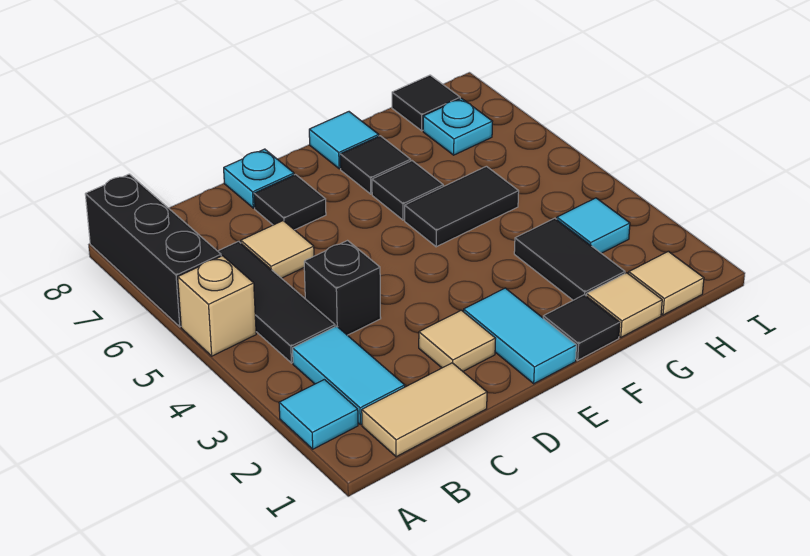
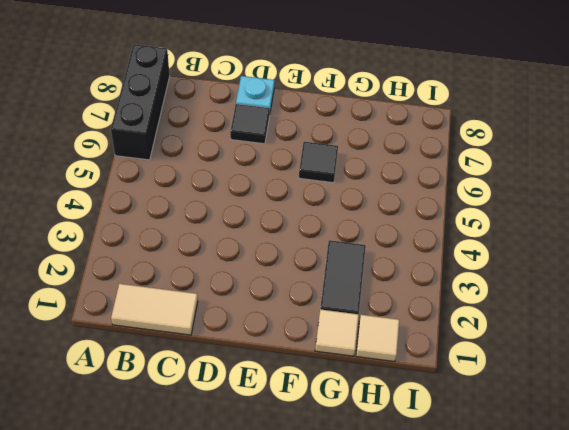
none -> cyan tile A2 level 1
none -> tan brick A5 level 1
none -> cyan tile B2:B3 level 1

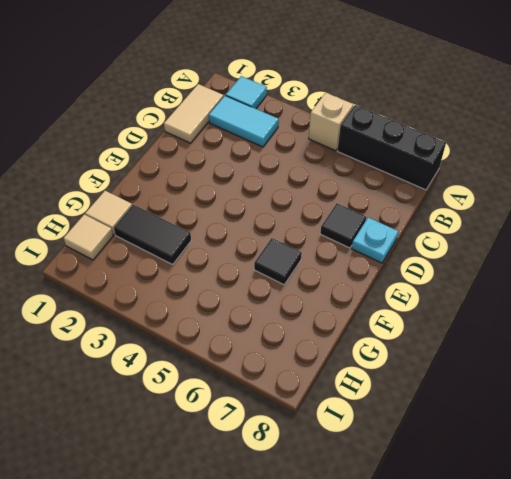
none -> black tile B4:B6 level 1
none -> black brick C4 level 1
none -> tan tile C6 level 1

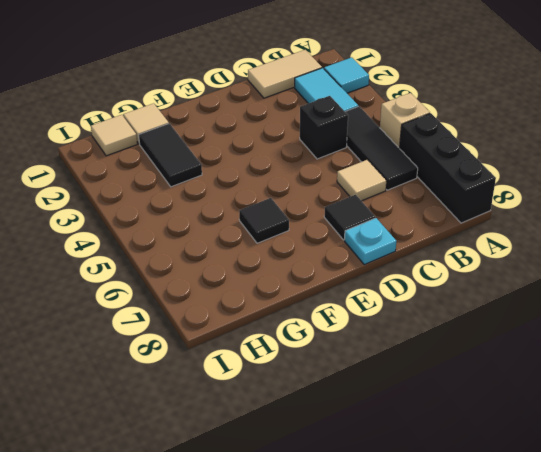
none -> tan tile D2 level 1
none -> cyan tile E1:E2 level 1
none -> black tile F1 level 1

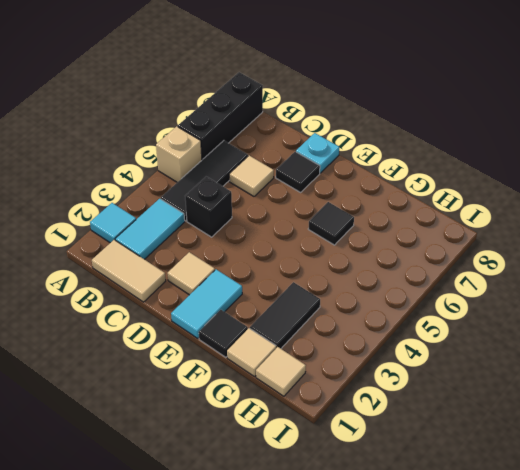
none -> black tile F5:G5 level 1
none -> black tile F7 level 1
none -> cyan tile F8 level 1

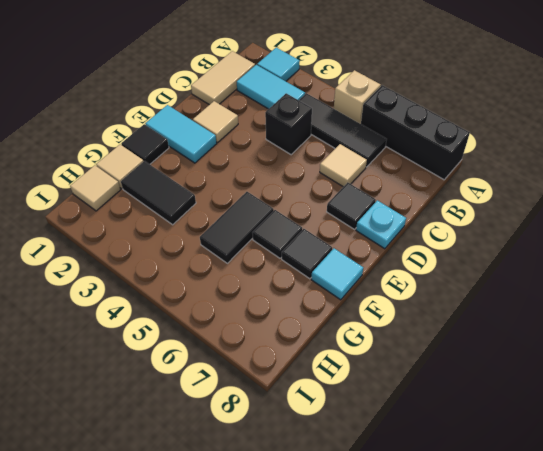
none -> cyan tile H3 level 1
none -> cyan plate H7 level 1
none -> black tile H8 level 1

